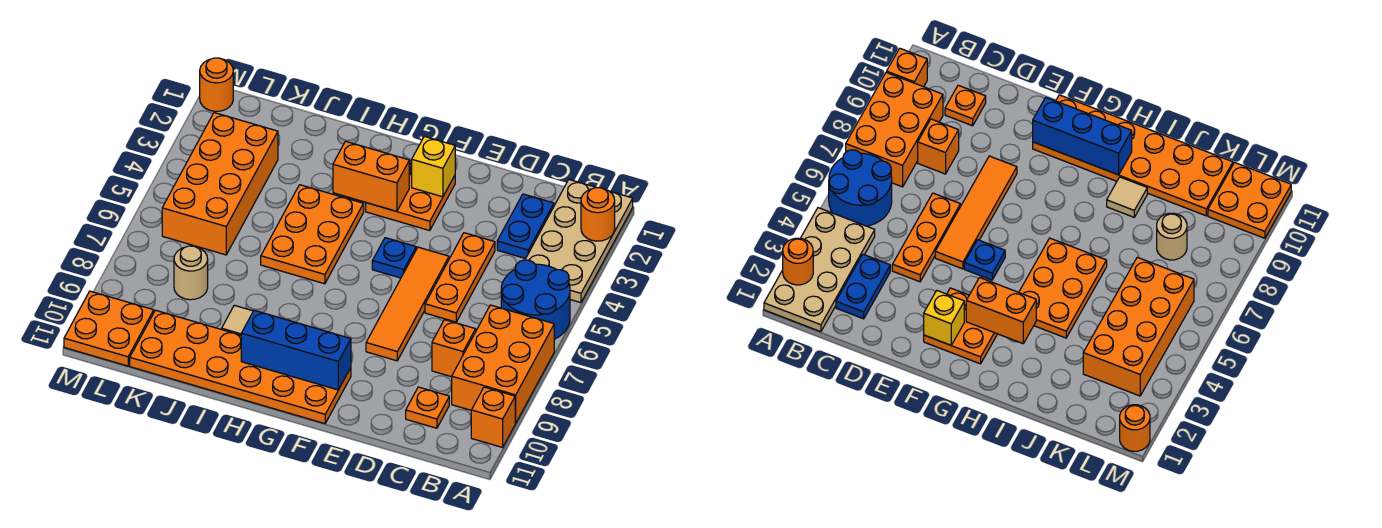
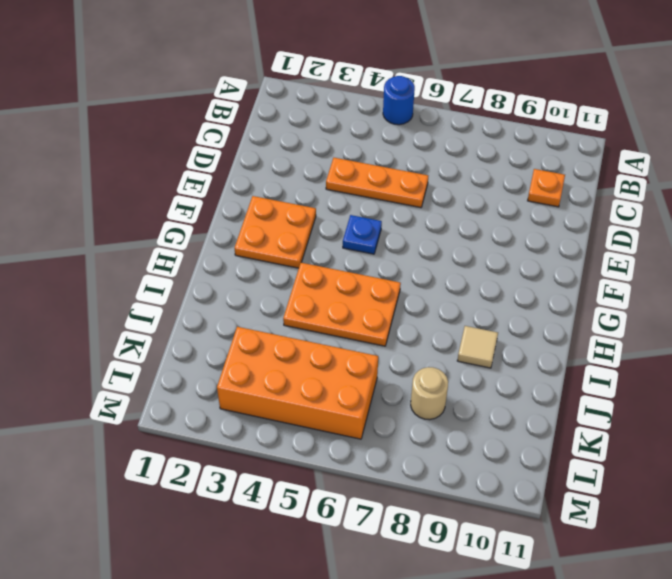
blue round brick A5 level 1 -> blue round brick A5:B6 level 1
none -> tan plate A1:B4 level 1
none -> orange brick A7:B9 level 1
none -> orange brick A10 level 1

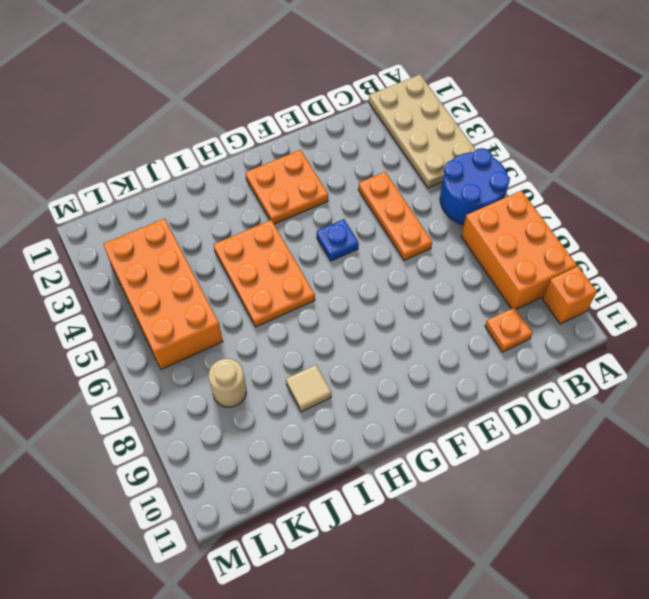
none -> blue plate C2:C3 level 1
none -> orange brick C8 level 1
none -> orange tile E5:E8 level 1

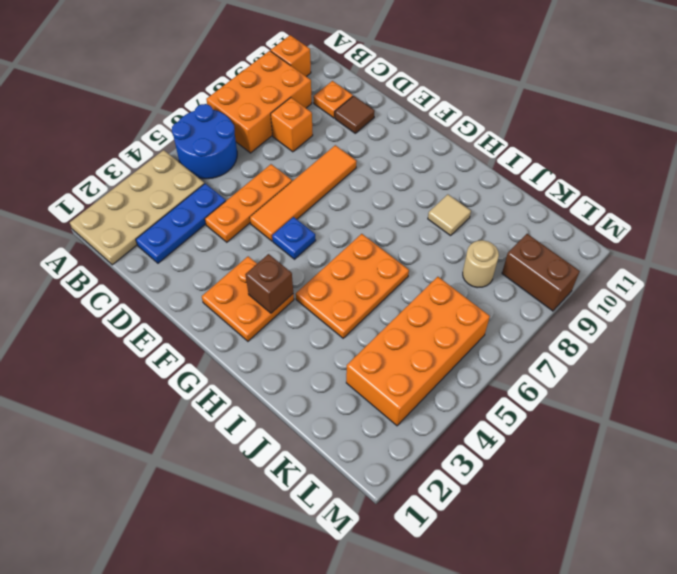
blue plate C2:C4 level 1 -> blue plate C2:C3 level 1
brown tile D10 level 1 -> none
brown brick G3 level 2 -> orange brick G3:H3 level 2
brown brick L9:M9 level 1 -> none
none -> orange plate F10:K11 level 1
none -> orange plate L10:M11 level 1
none -> orange round brick M1 level 1

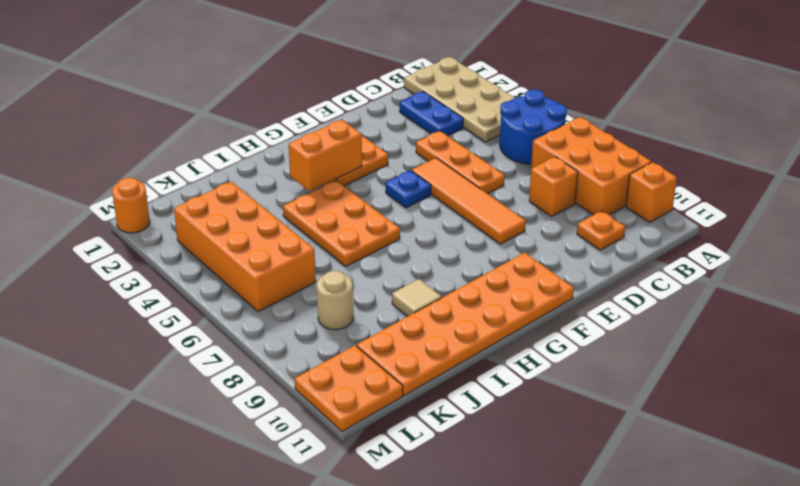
none -> orange round brick A2 level 2
none -> yellow brick F2 level 2
none -> blue brick F10:H10 level 2

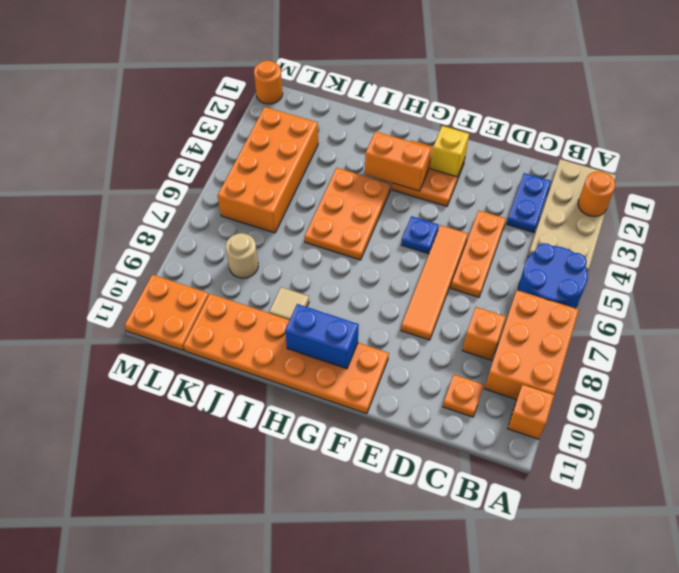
blue brick G10:H10 level 2 -> blue brick F10:H10 level 2

